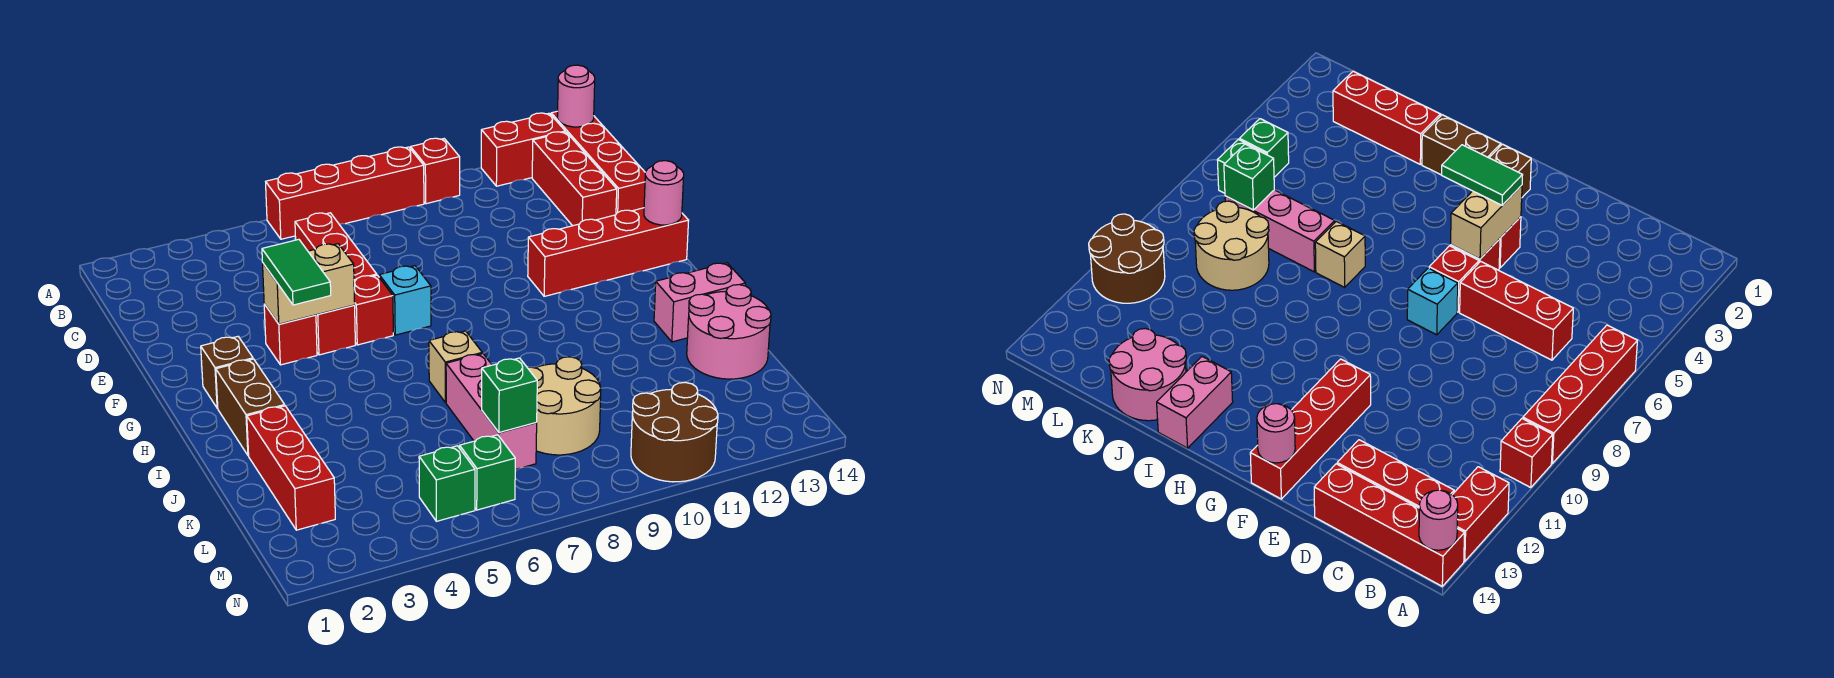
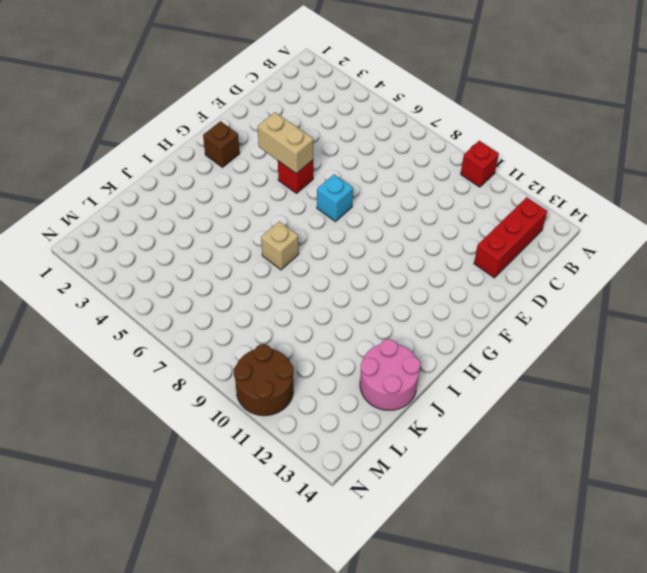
none -> red brick A6:A9 level 1
none -> red brick A12:A13 level 1
none -> red brick A14:D14 level 1

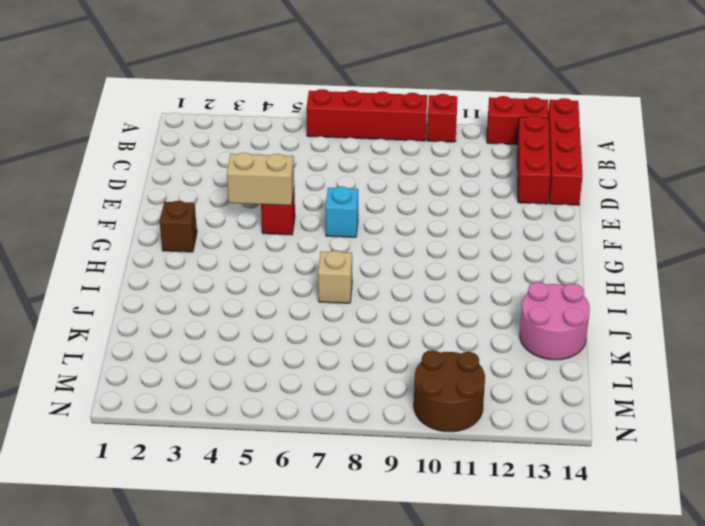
none -> red brick C6:E6 level 1
none -> red brick F4 level 1
none -> red brick F6 level 1

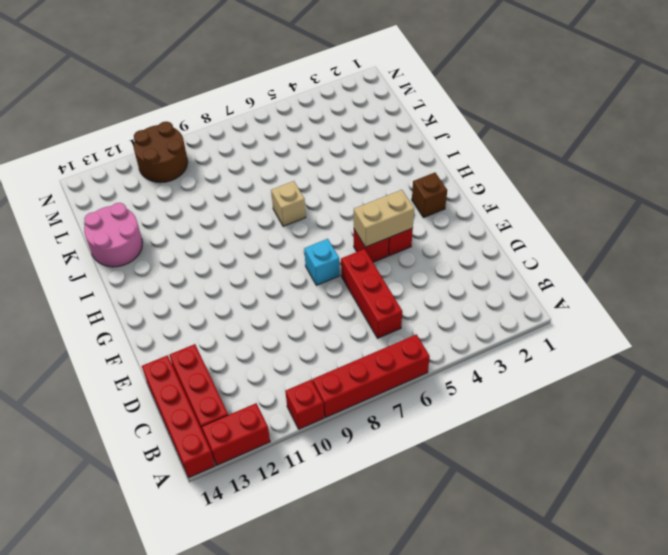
none -> red brick F6 level 1
none -> red brick F11:F14 level 1
none -> brown brick H2:I2 level 1

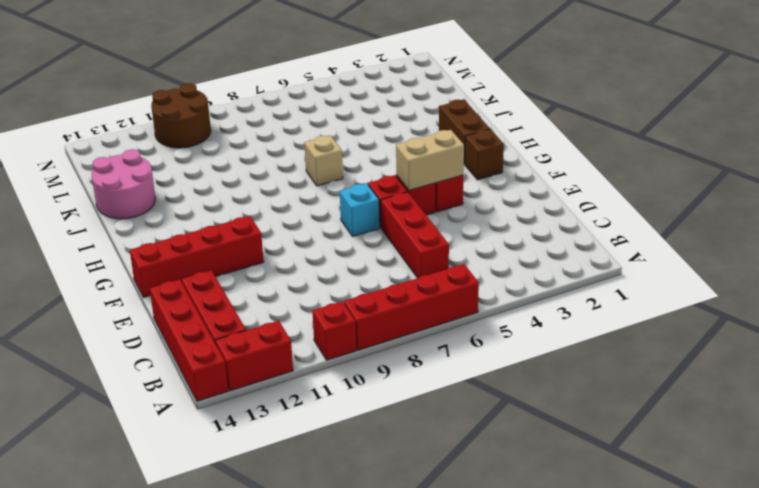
none -> pink brick I13:I14 level 1
none -> red brick J2:L2 level 1
none -> pink brick J7:L7 level 1

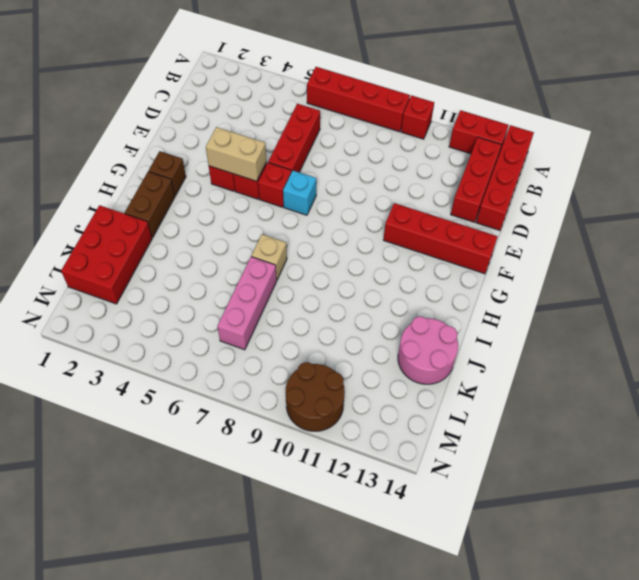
red brick J1:L2 level 1 -> red brick J2:L2 level 1
none -> pink brick I13:I14 level 1
none -> tan round brick K8:L9 level 1
none -> green brick M5 level 1

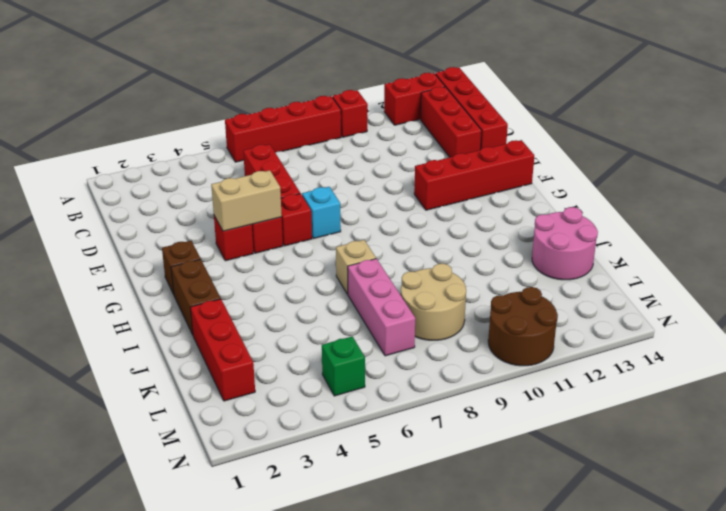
none -> pink brick I13:I14 level 1
none -> green brick M6 level 1
none -> pink round brick A14 level 2

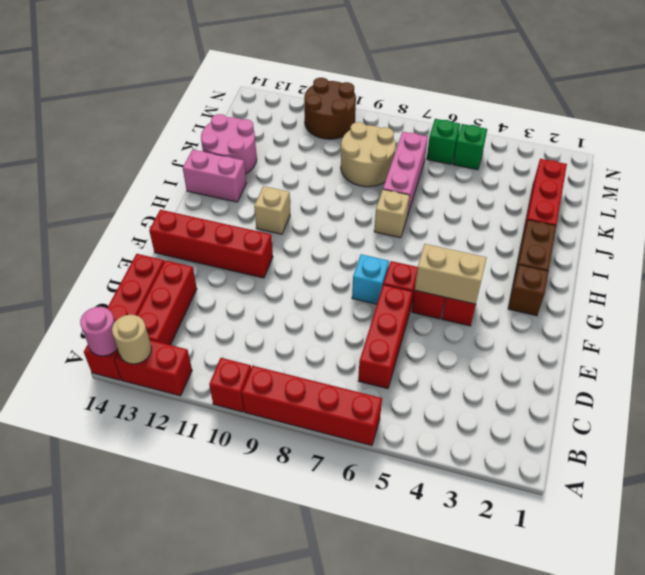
tan round brick A13 level 2 -> none
tan brick H11 level 1 -> none
none -> pink round brick F14 level 2
none -> green brick L7 level 2
none -> green tile F4:G4 level 3

